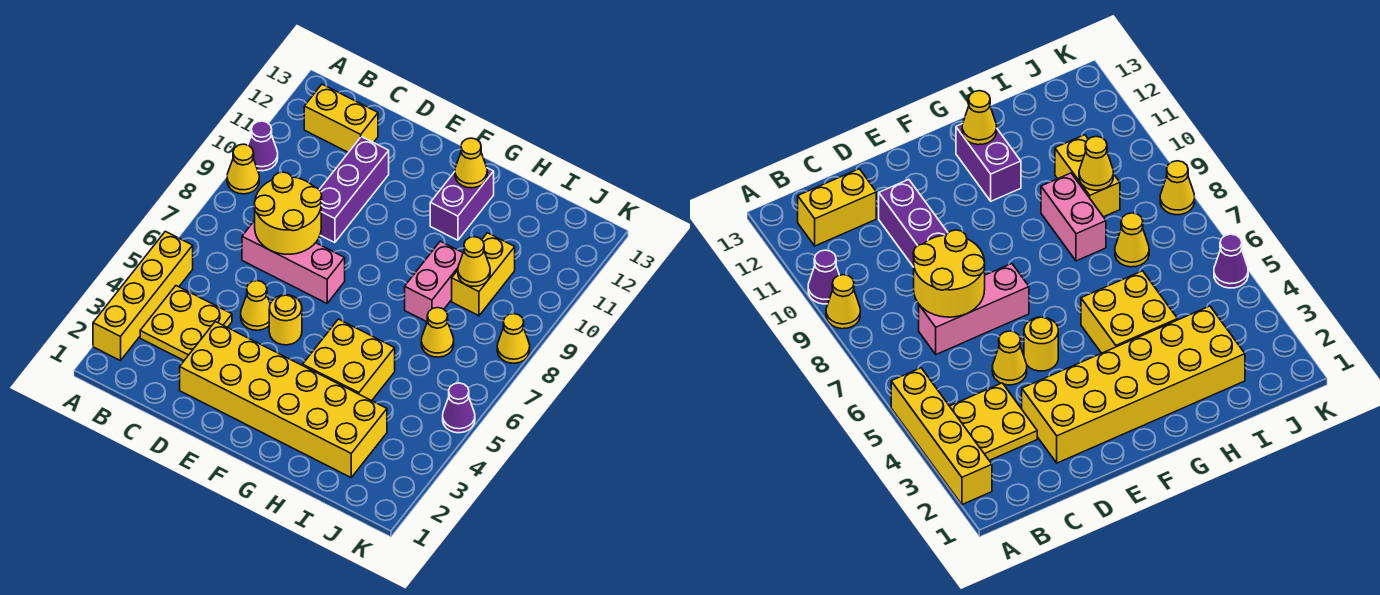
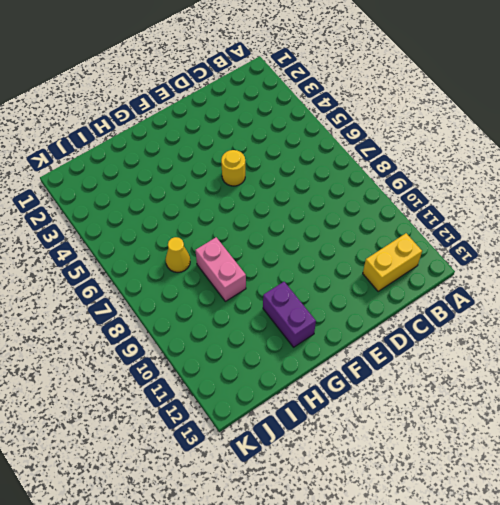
none -> yellow brick A2:A5 level 1
none -> yellow cone A9 level 1
none -> purple cone A10 level 1

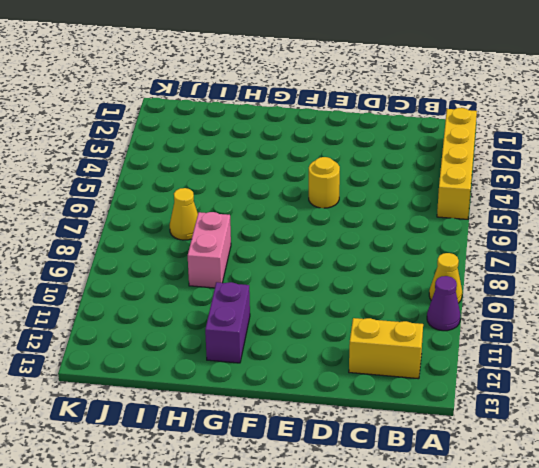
none -> yellow plate B3:C4 level 1
none -> pink brick C7:E7 level 1
none -> yellow brick D2:I3 level 1

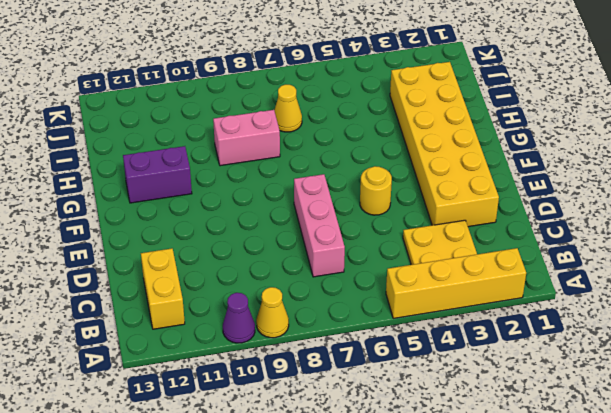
none -> yellow cone D5 level 1
none -> purple brick D9:D11 level 1
none -> yellow brick G4:H5 level 1

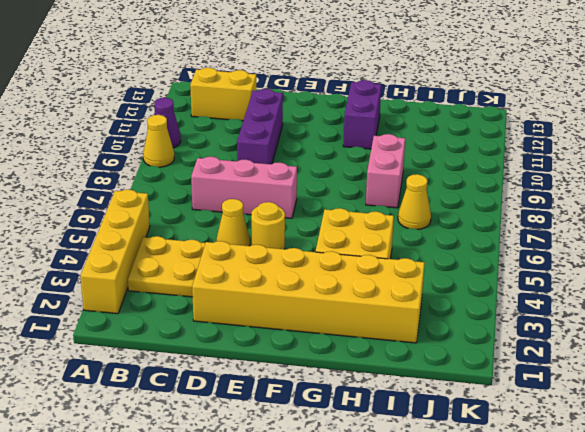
none -> yellow brick I9:I10 level 1
none -> purple cone K5 level 1
none -> yellow cone K8 level 1

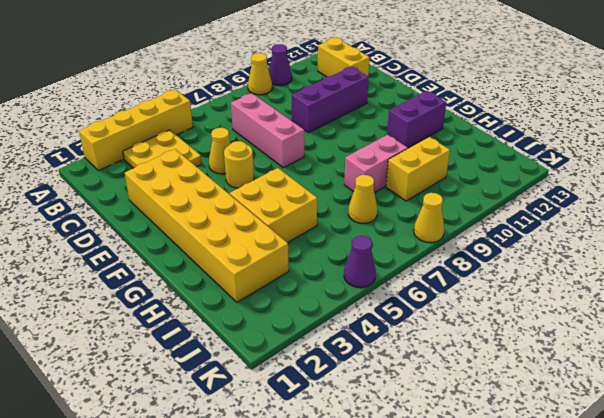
none -> yellow round brick C7:D8 level 2
none -> yellow cone G12 level 2
none -> yellow cone I9 level 2

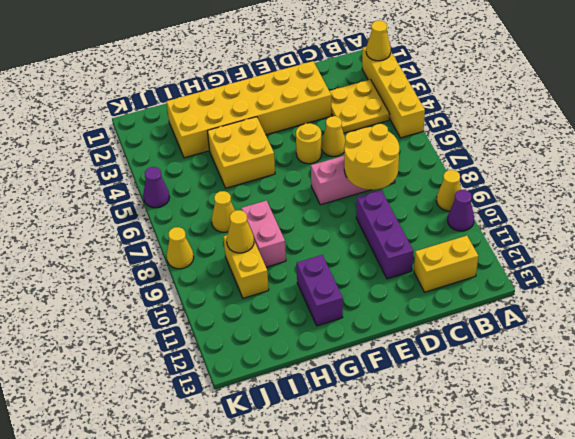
yellow cone A2 level 2 -> yellow cone G12 level 2

